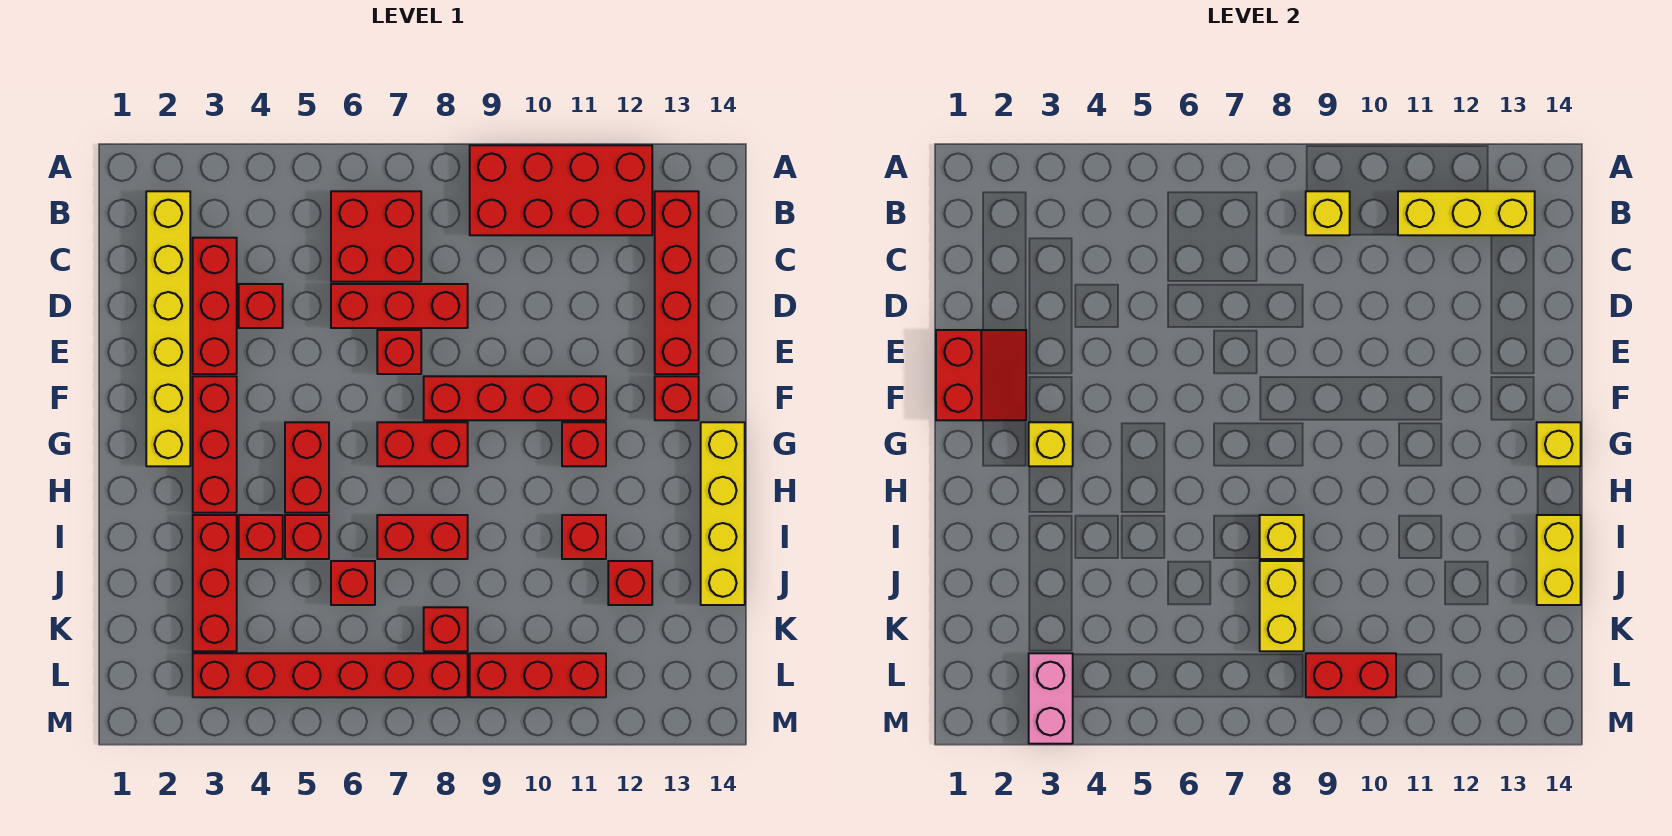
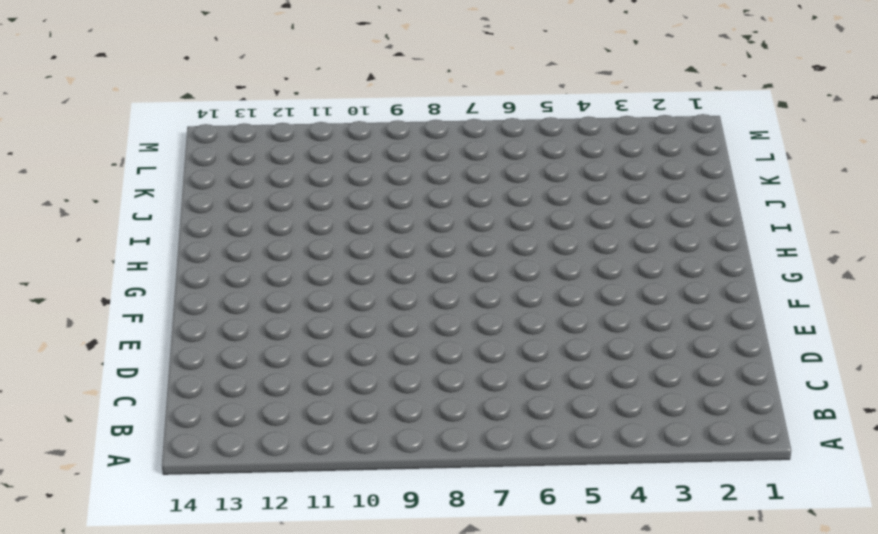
none -> red brick A9:B12 level 1
none -> yellow brick B2:G2 level 1
none -> red brick B6:C7 level 1
none -> red brick B13:E13 level 1

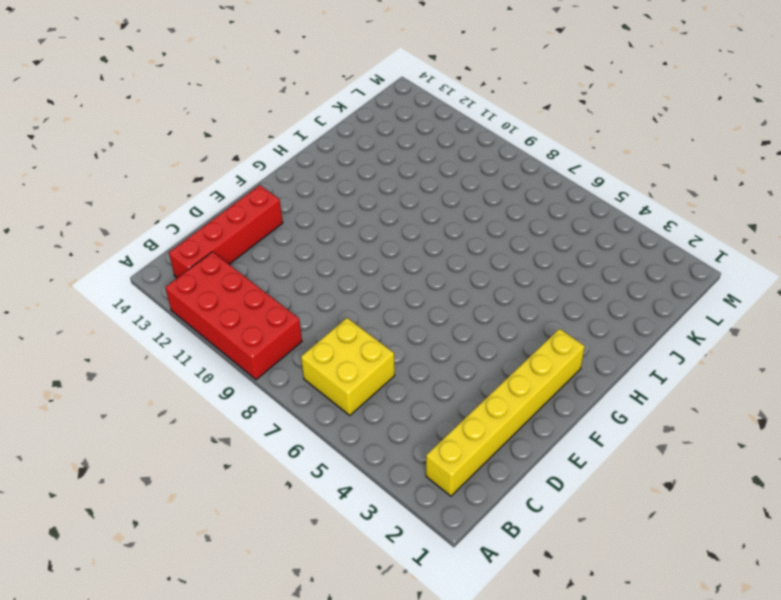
yellow brick B6:C7 level 1 -> red brick B6:C7 level 1
none -> red brick C3:E3 level 1
none -> red brick D4 level 1
none -> red brick D6:D8 level 1
none -> red brick E7 level 1

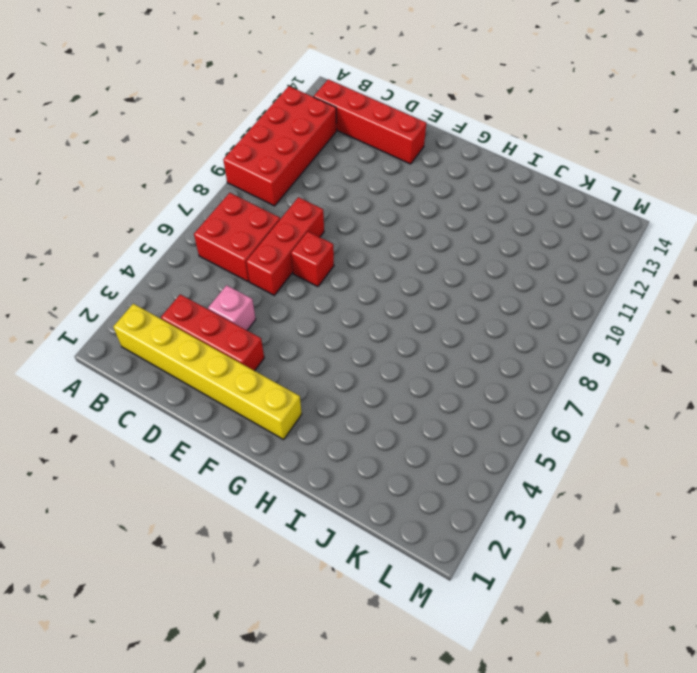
pink brick D4 level 1 -> red brick D4 level 1
none -> red brick F3:H3 level 1
none -> red brick F8:F11 level 1
none -> red brick F13 level 1
none -> red brick G5:H5 level 1

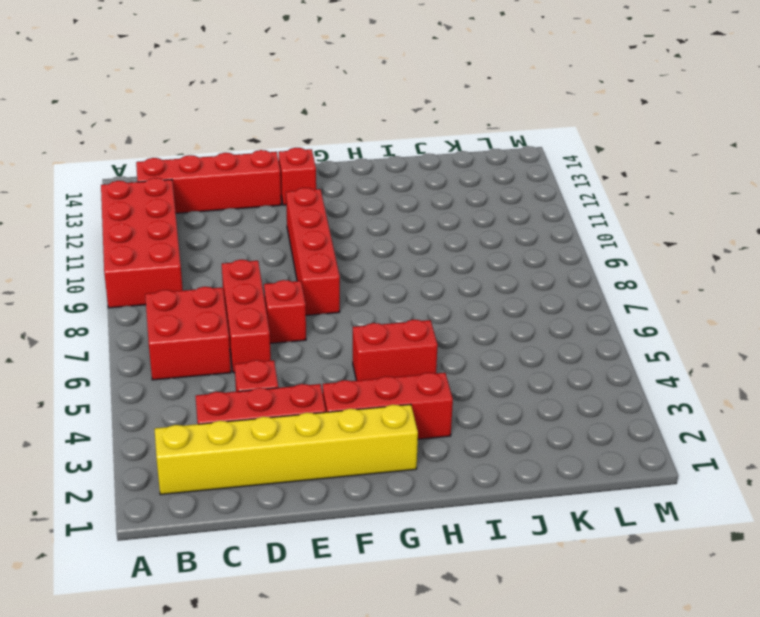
none -> red brick G7:G8 level 1
none -> red brick G11 level 1
none -> yellow brick G14:J14 level 1
none -> red brick I3:K3 level 1

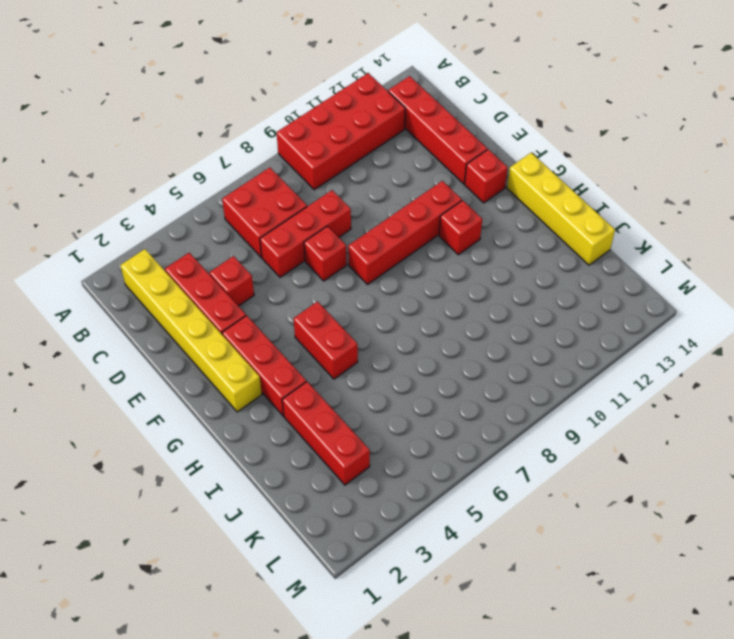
none -> red brick G7:G8 level 1
none -> red brick I4 level 1
none -> red brick I5 level 1
none -> red brick I7:I8 level 1

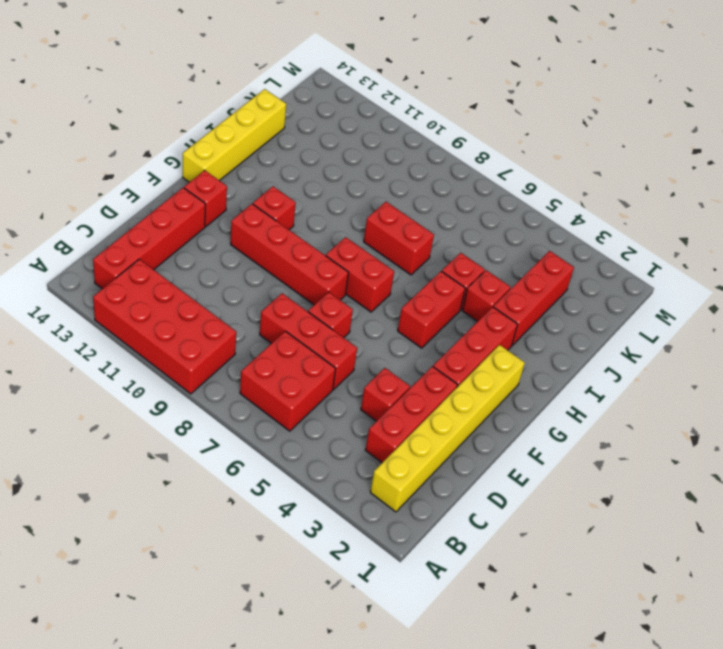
none -> red brick I11 level 1
none -> red brick J6 level 1
none -> red brick J12 level 1
none -> red brick K8 level 1

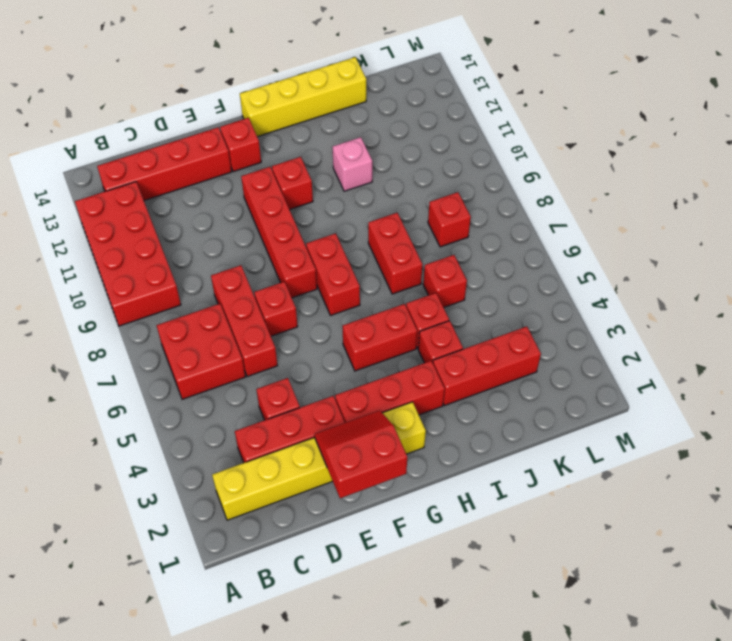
pink brick I11 level 1 -> red brick I11 level 1
none -> red brick J12 level 1
none -> red brick L3:L8 level 1
none -> red brick L9:L11 level 1
none -> yellow brick B9 level 2

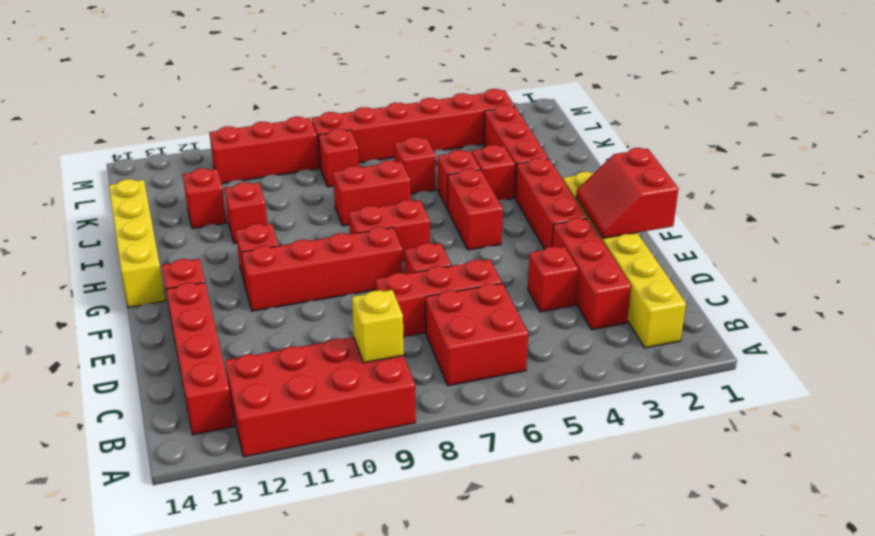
none -> yellow brick B11:B13 level 2
none -> yellow brick G3 level 2
none -> yellow brick G14 level 2
none -> yellow brick I8 level 2

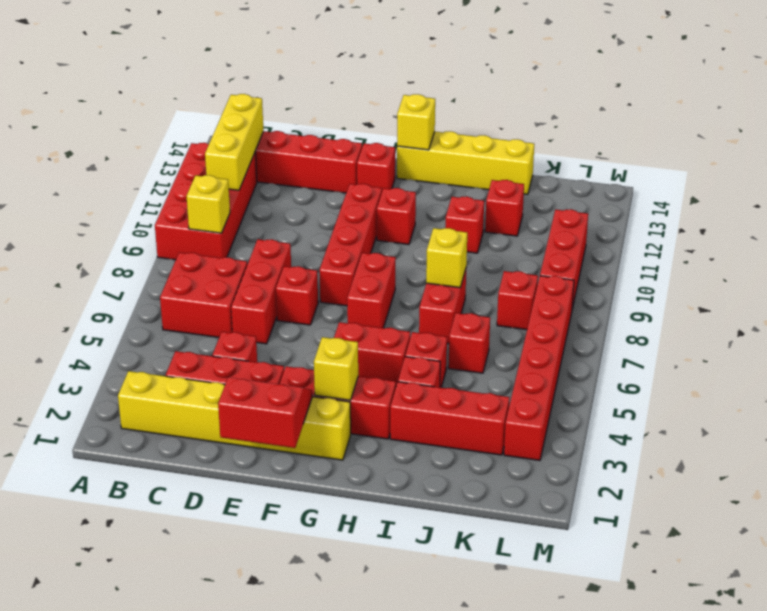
none -> yellow brick I14:J14 level 2
none -> yellow brick J8:K8 level 2
none -> pink brick L3:M3 level 2
none -> red brick L9:L10 level 2

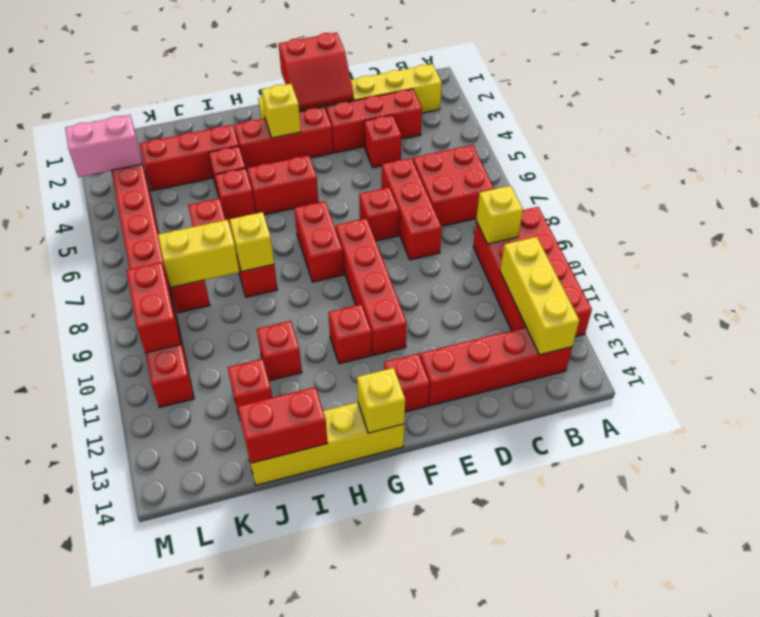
red brick I14:J14 level 2 -> yellow brick I14:J14 level 2

